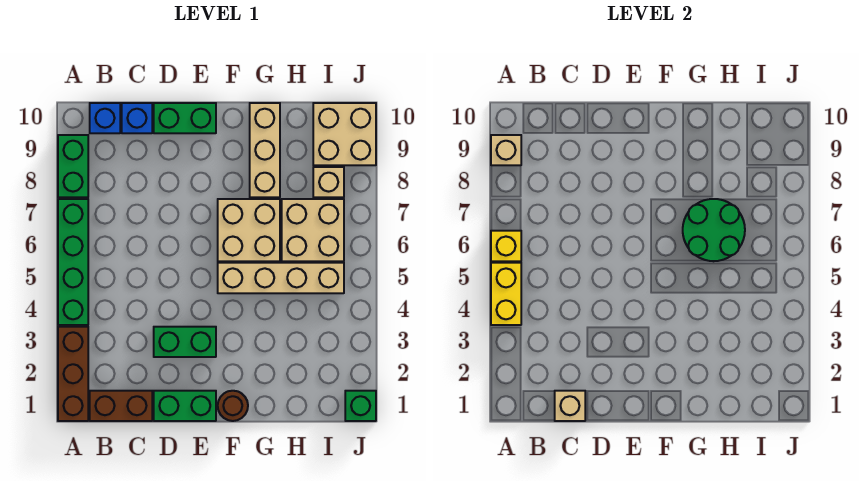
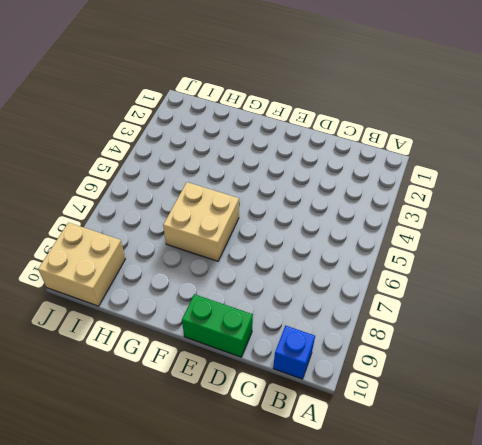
none -> brown brick A1:A3 level 1
none -> green brick A4:A7 level 1
none -> green brick A8:A9 level 1

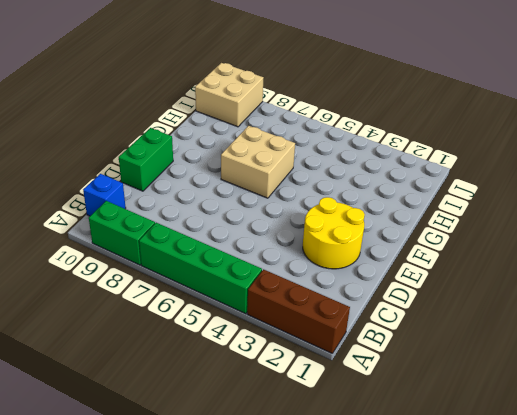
yellow round brick D2:E3 level 1 -> green brick D3:E3 level 1
none -> brown brick B1:C1 level 1
none -> blue brick C10 level 1
none -> green brick D1:E1 level 1

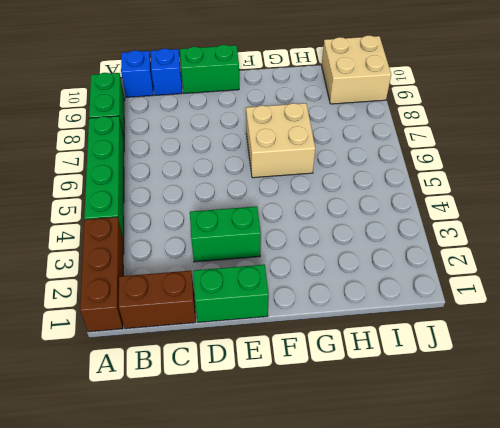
none -> brown round brick F1 level 1
none -> tan brick F5:I5 level 1
none -> tan brick G8:G10 level 1

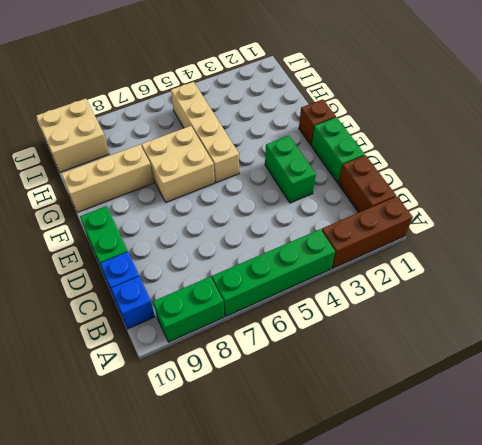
brown brick F1 level 1 -> brown round brick F1 level 1
none -> tan brick H6:I7 level 1
none -> tan brick I8 level 1
none -> green brick J1 level 1

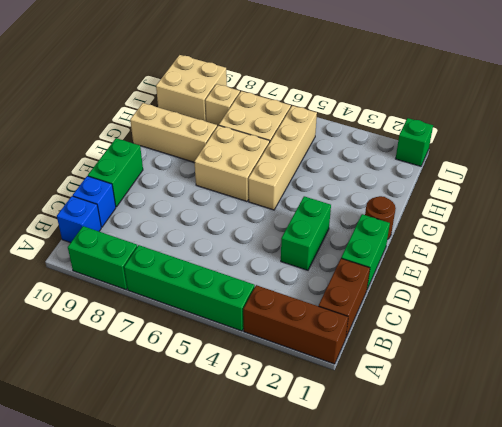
none -> yellow brick A4:A5 level 2
none -> yellow brick A6 level 2
none -> tan brick A9 level 2

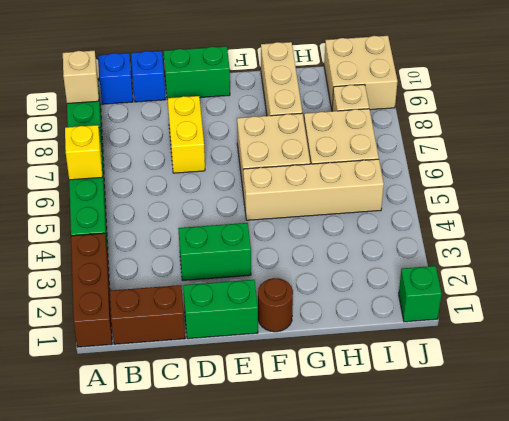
yellow brick D7:D8 level 1 -> yellow brick A4:A5 level 2
none -> tan brick C1 level 2
none -> green round brick G6:H7 level 2

